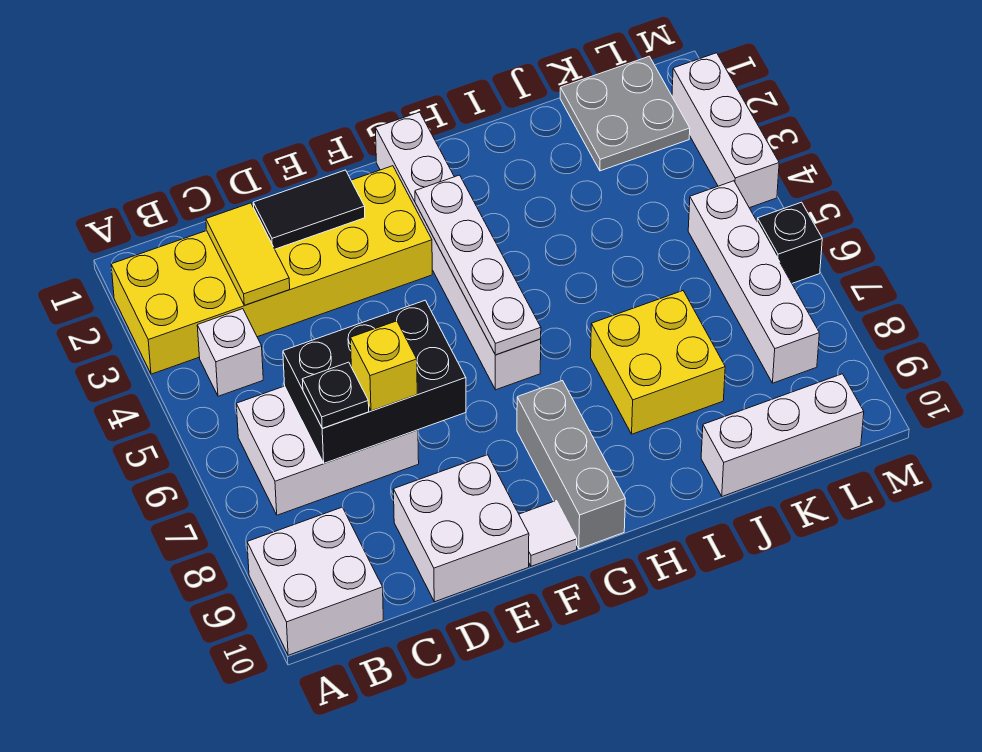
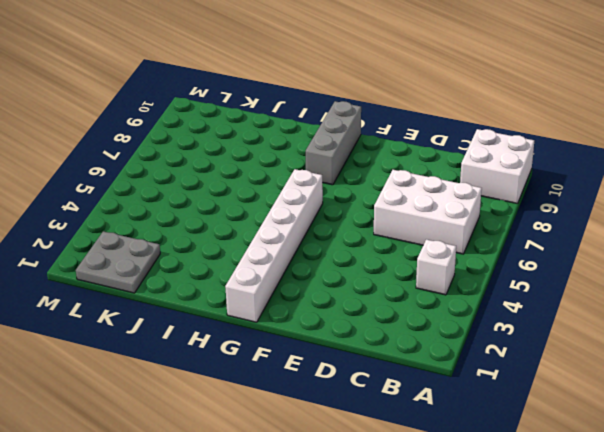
none -> yellow brick A2:F3 level 1
none -> white brick D9:E10 level 1
none -> white tile F10 level 1

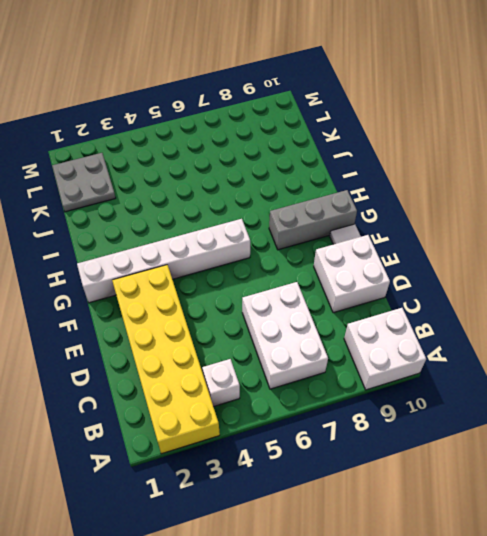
none -> yellow brick I7:J8 level 1
none -> white brick J10:L10 level 1
none -> white brick L5:L8 level 1

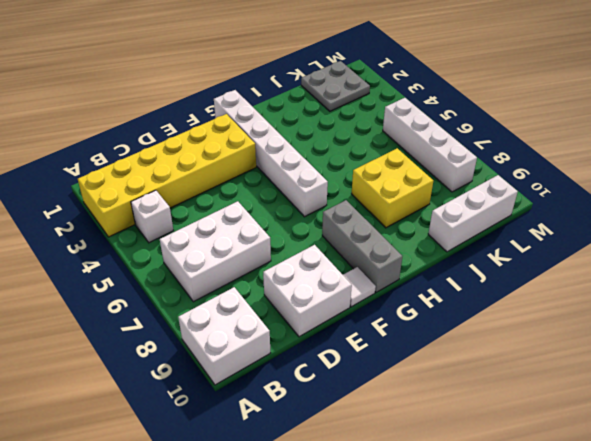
none -> white brick M2:M4 level 1
none -> black brick M6 level 1
none -> yellow tile C2:C3 level 2

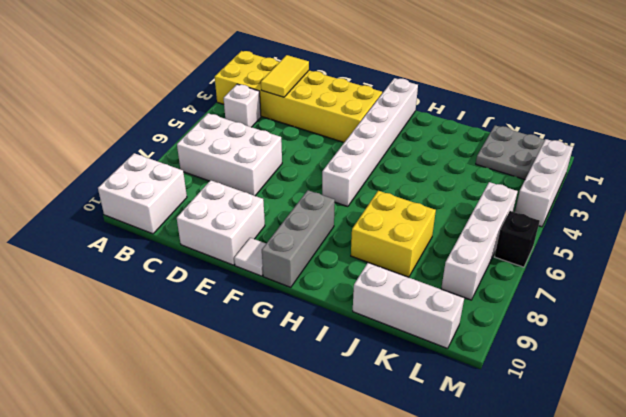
none -> black brick C6:E7 level 2
none -> black tile D2:E2 level 2
none -> white plate G3:G6 level 2

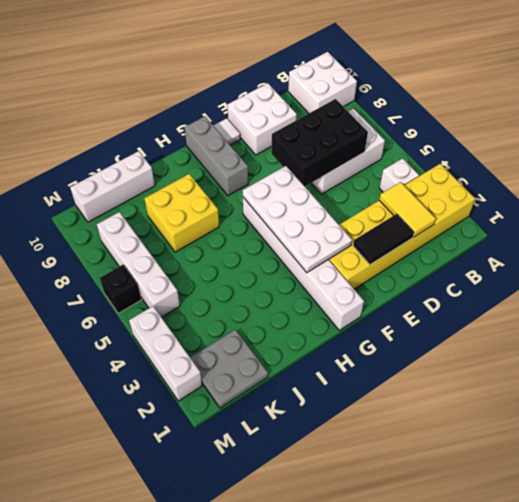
white plate F3:G6 level 2 -> white plate G3:G6 level 2
none -> black plate C7 level 3
none -> yellow brick D7 level 3

